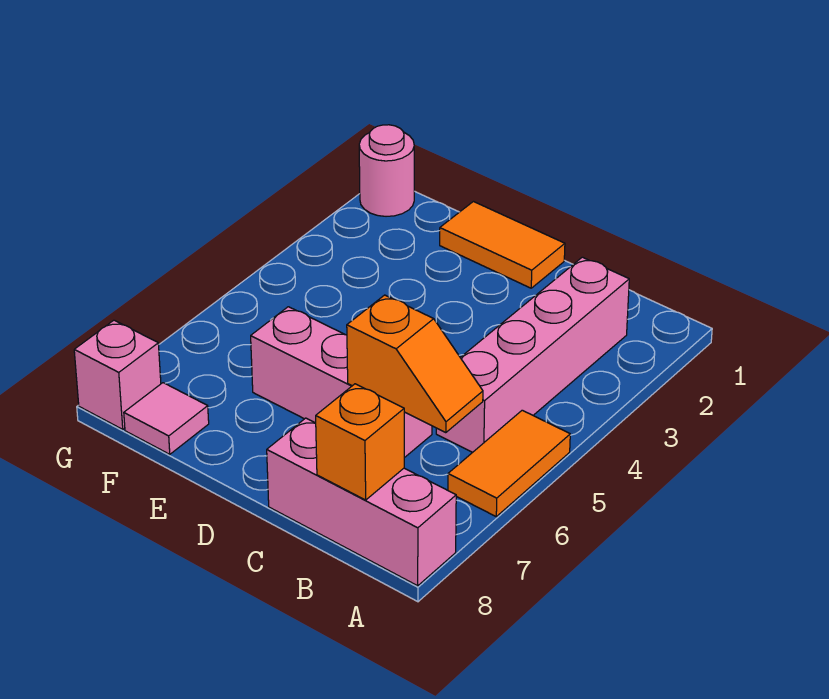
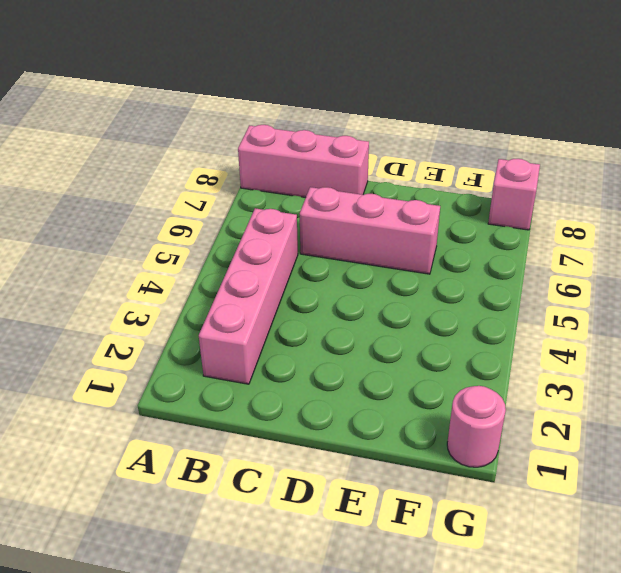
none -> orange tile A5:A6 level 1
none -> orange tile D1:E1 level 1

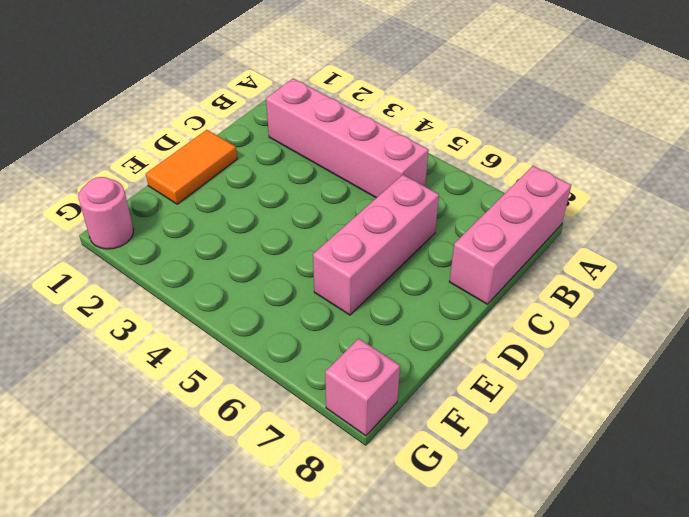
none -> orange tile A5:A6 level 1
none -> pink tile F8 level 1

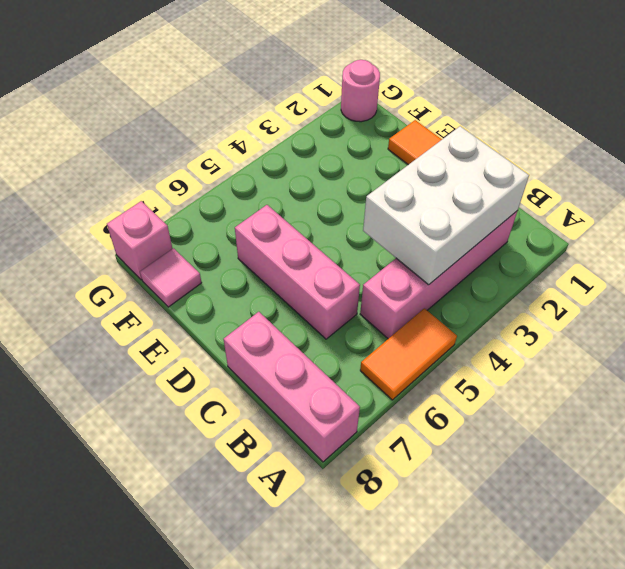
white brick B2:C4 level 2 -> none
none -> orange slope B6:C6 level 2 top C
none -> orange brick B8 level 2

